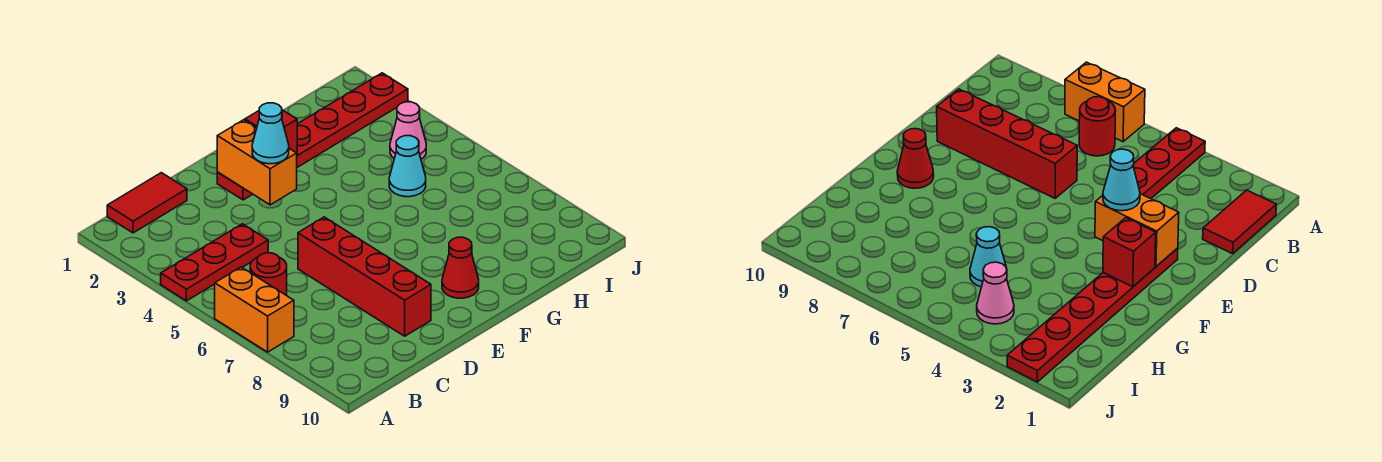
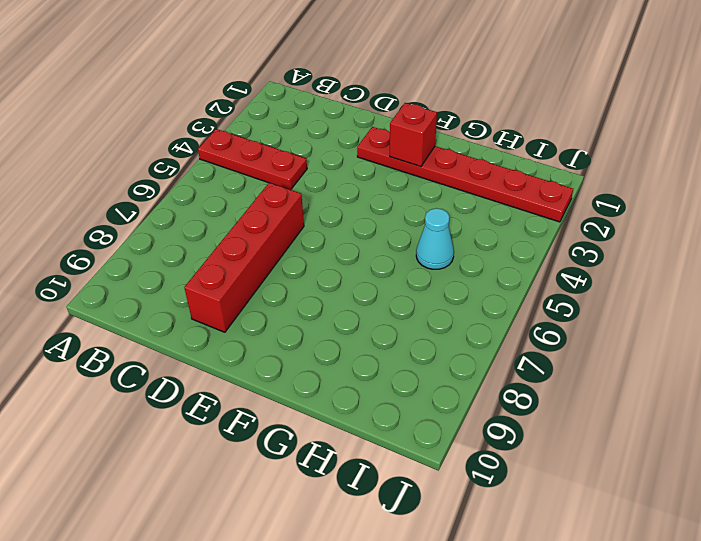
none -> orange brick A6:A7 level 1
none -> red tile B1:C1 level 1
none -> red round brick B6 level 1

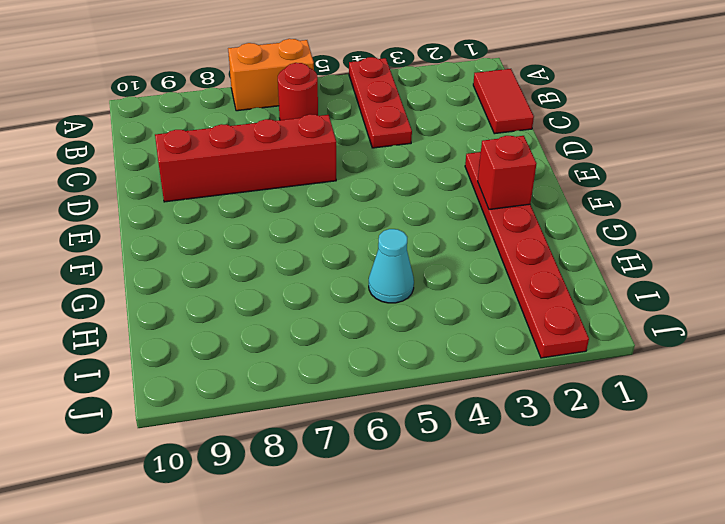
none -> red cone F9 level 1
none -> pink cone I4 level 1
none -> orange brick E2:E3 level 2

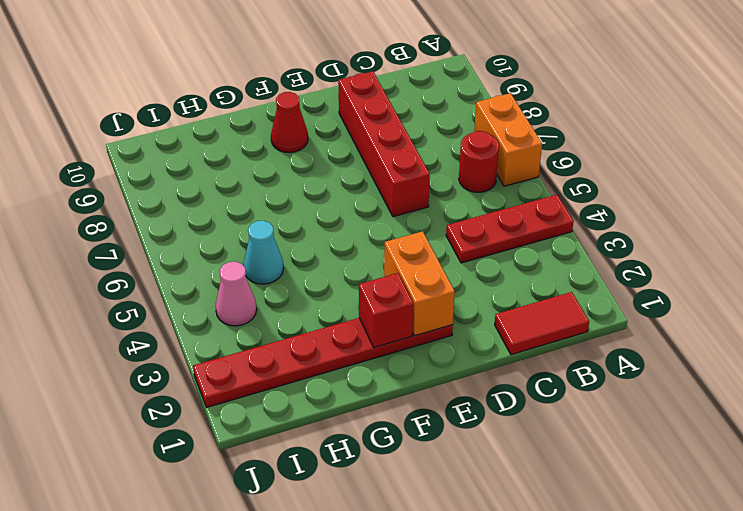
none -> cyan cone E3 level 3

